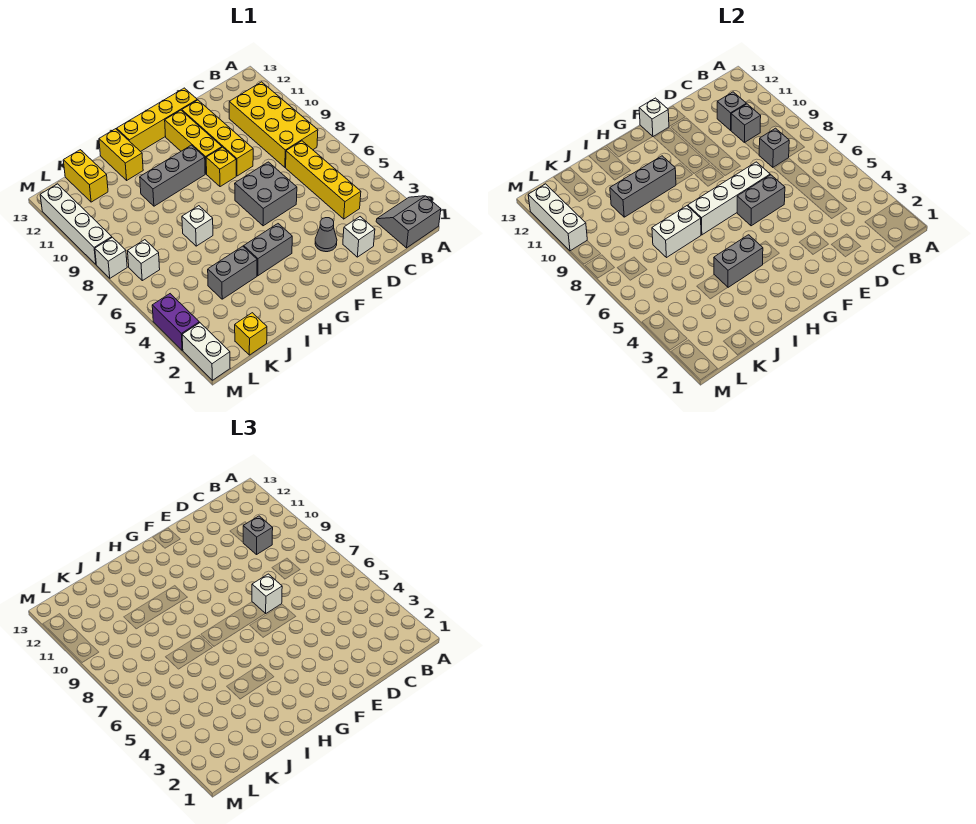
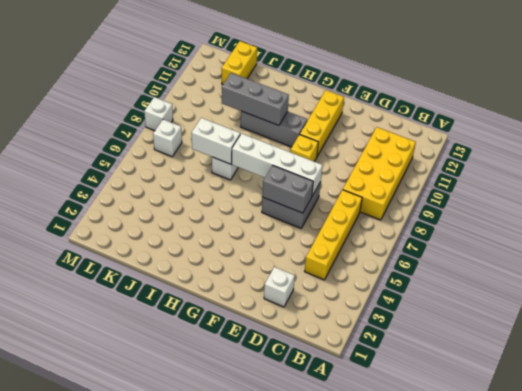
none -> grey slope A1:B2 level 1 top 1
none -> grey cone E3 level 1
none -> yellow brick E9:E12 level 1
none -> yellow brick E13:H13 level 1

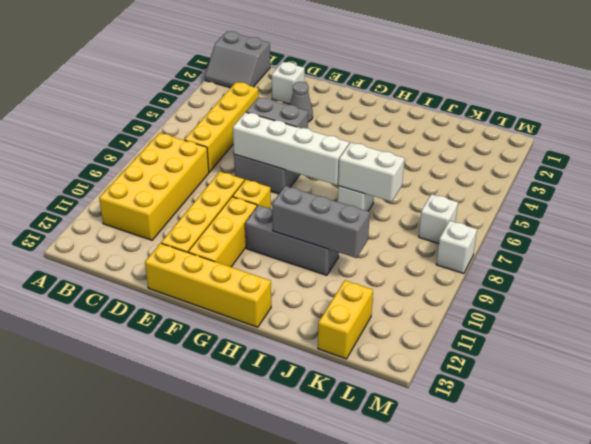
none -> grey brick G4:H4 level 1
none -> grey brick I4:J4 level 1
none -> yellow brick I12:I13 level 1
none -> yellow brick K1 level 1

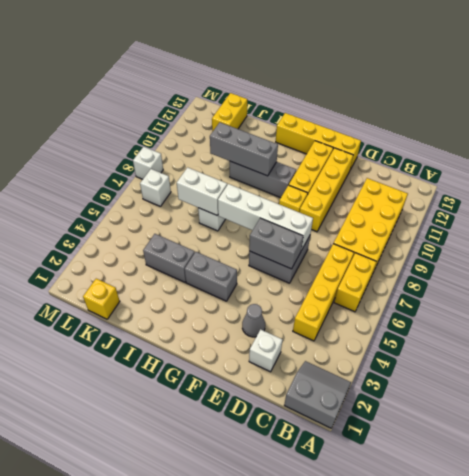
yellow brick B6:B7 level 1 -> yellow brick I12:I13 level 1
none -> white brick M1:M2 level 1
none -> purple brick M3:M4 level 1
none -> white brick M9:M12 level 1
none -> grey brick C8 level 2

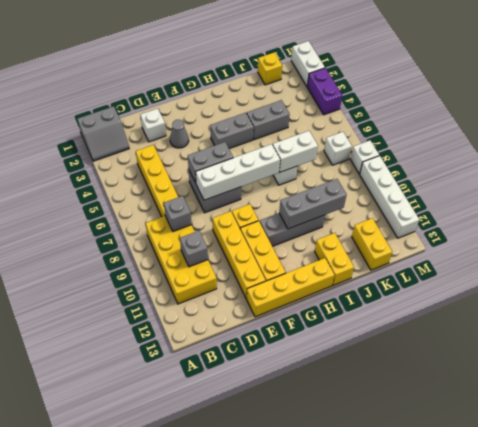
none -> grey brick C11 level 2
none -> white brick F13 level 2
none -> grey brick H4:I4 level 2
none -> white brick M10:M12 level 2

